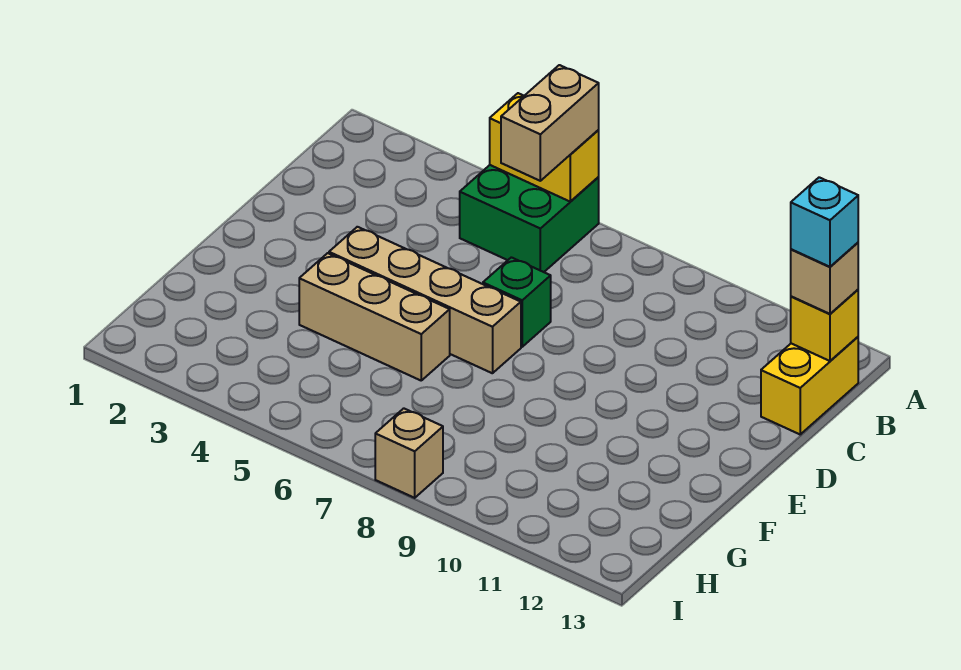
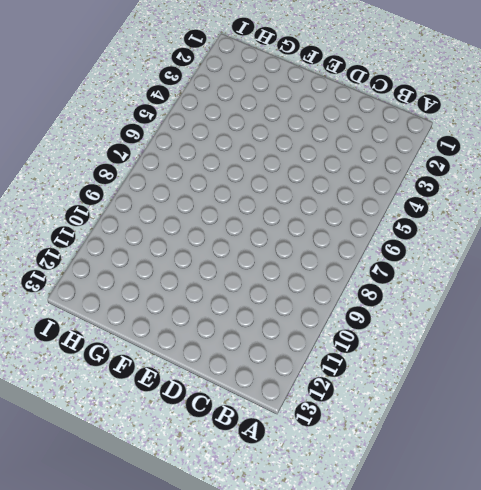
none -> green brick A5:B6 level 1
none -> yellow brick B13:C13 level 1

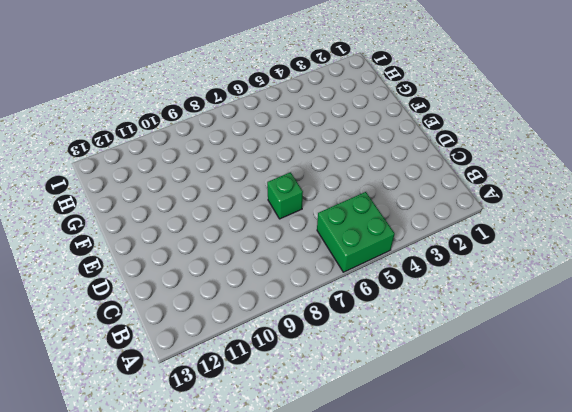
none -> yellow brick B13:C13 level 1
none -> tan brick E4:E7 level 1

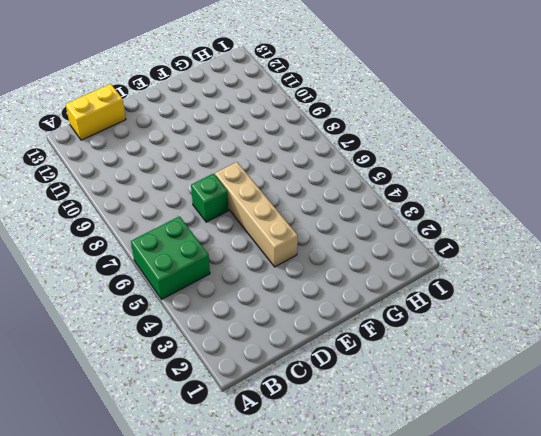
none -> tan brick F4:F6 level 1
none -> tan brick I8 level 1

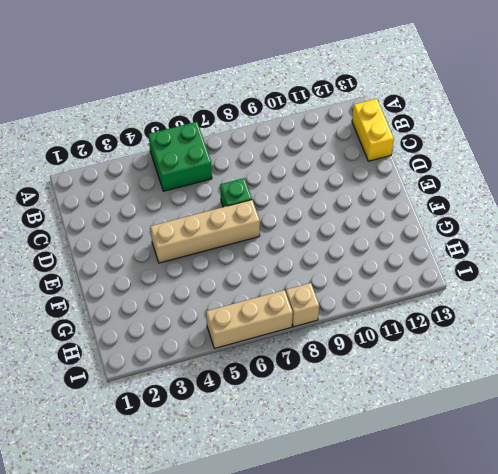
tan brick I5:I7 level 1 -> tan brick F4:F6 level 1
none -> yellow brick A5:A6 level 2
none -> yellow brick B13 level 2

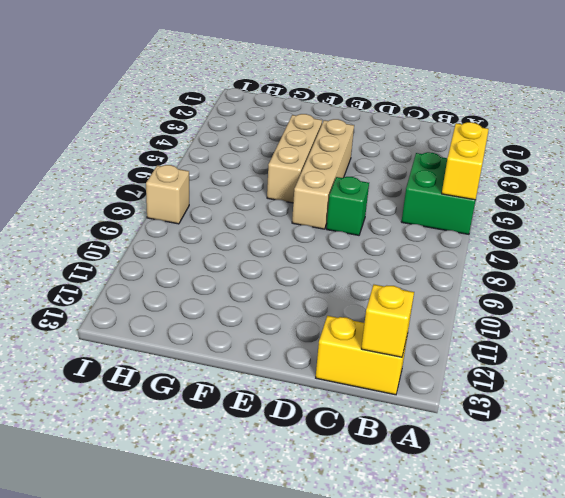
none -> tan brick A6:B6 level 3
none -> tan brick B13 level 3

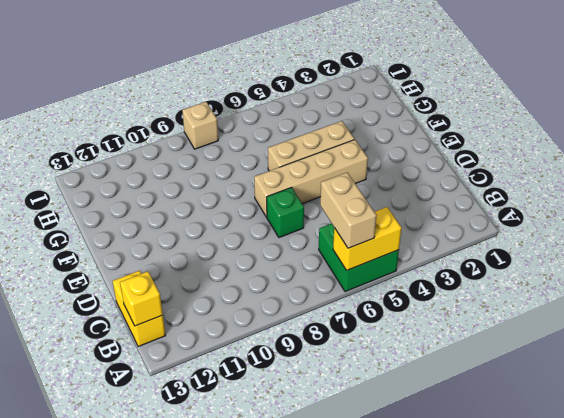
none -> tan brick B13 level 3
none -> cyan brick B13 level 4

